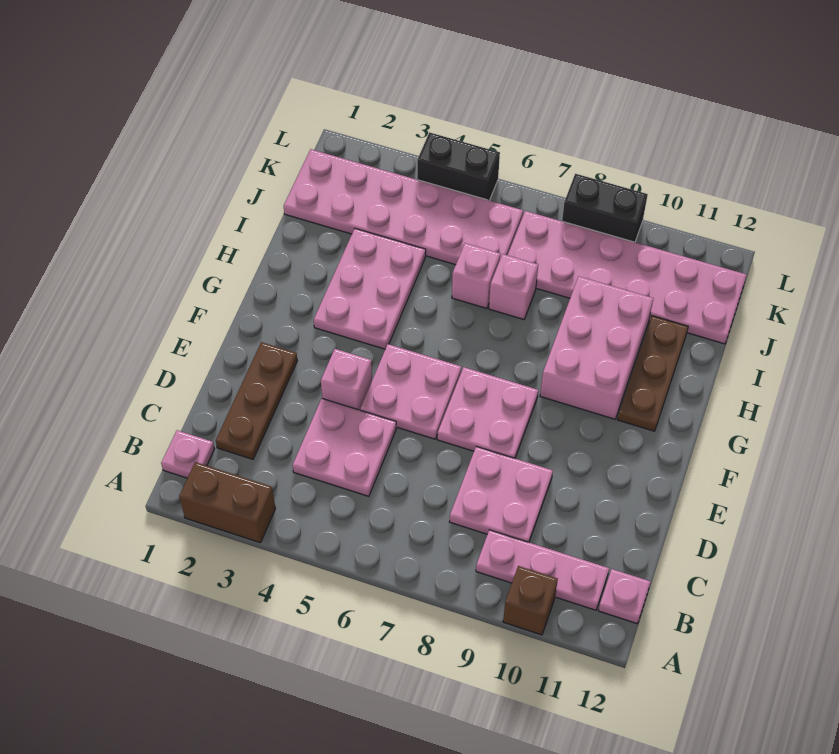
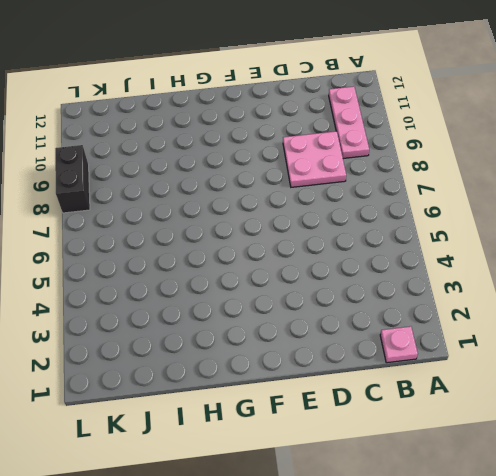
none -> brown brick A2:A3 level 1
none -> brown brick A10 level 1
none -> pink plate B12 level 1

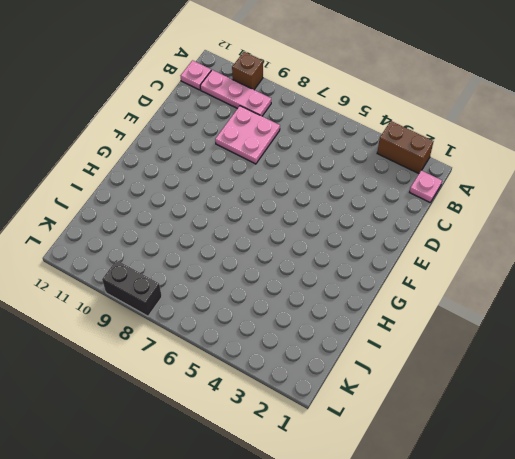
none -> brown plate C2:E2 level 1
none -> pink plate C4:D5 level 1
none -> pink brick E4 level 1

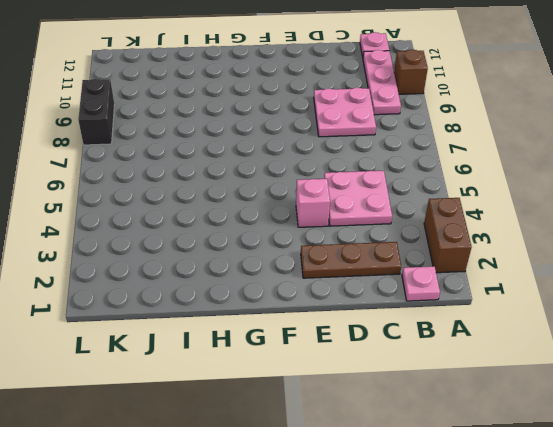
none -> pink plate E5:F6 level 1
none -> pink plate E7:F8 level 1
none -> pink plate G3:I4 level 1

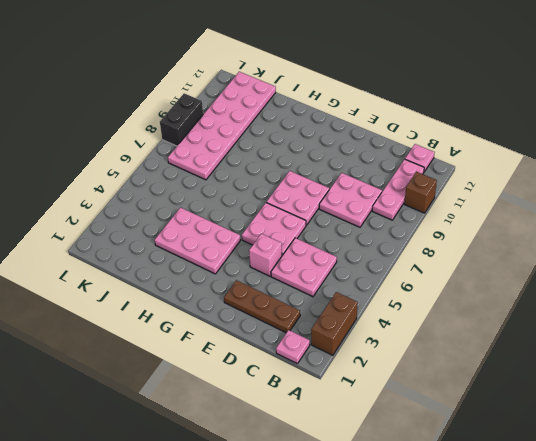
none -> pink brick G9:I10 level 1
none -> brown plate G11:I11 level 1
none -> pink brick I6 level 1

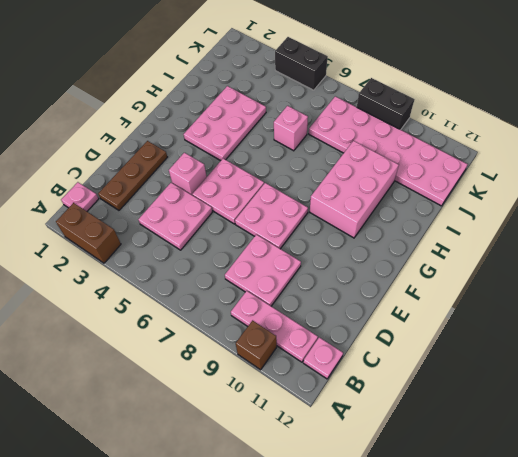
none -> brown plate G11:I11 level 1
none -> pink brick I7 level 1
none -> pink plate J1:K6 level 1

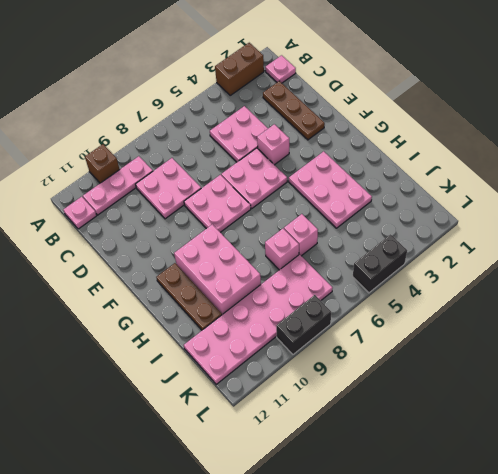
none -> pink plate J1:K6 level 1

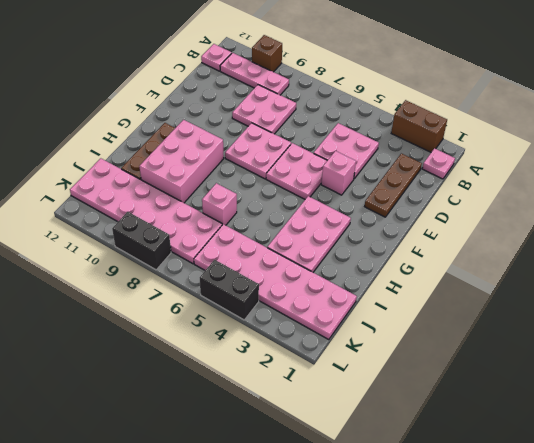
none -> pink brick I6 level 1

